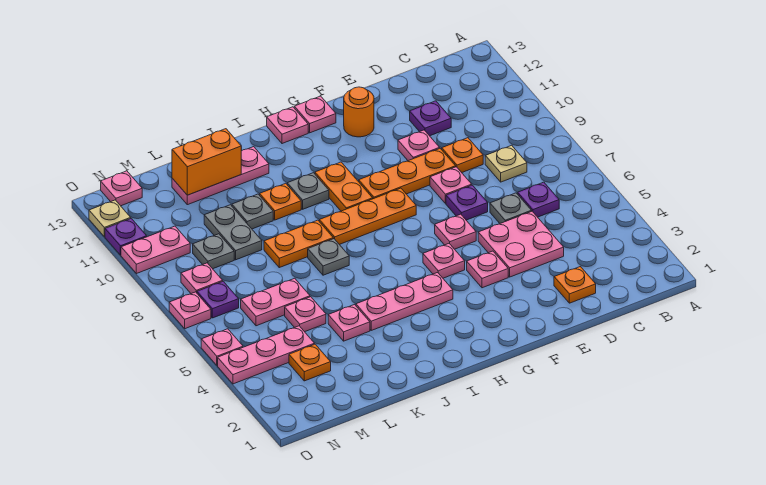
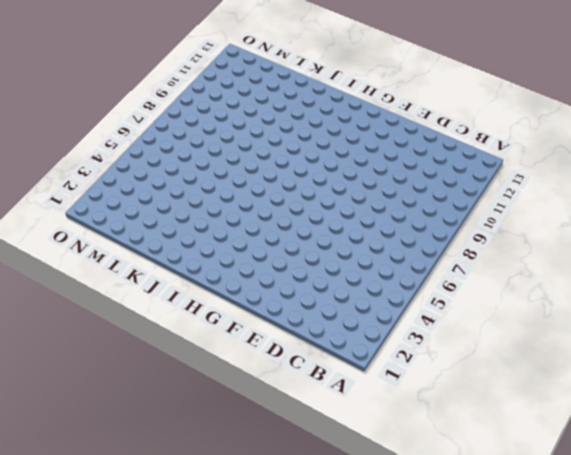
none -> purple plate C6 level 1
none -> tan plate C8 level 1
none -> orange plate D2 level 1
none -> pink plate D4:E5 level 1

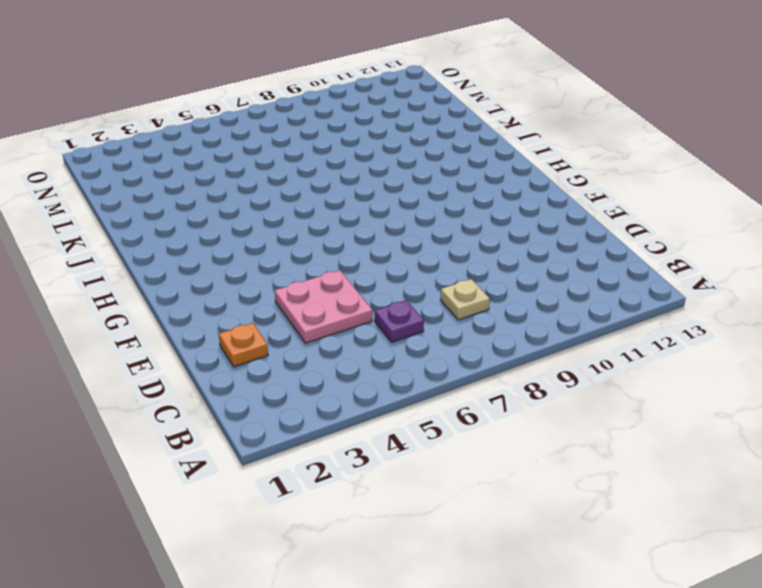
none -> grey plate D6 level 1
none -> orange plate D9 level 1
none -> purple plate D11 level 1
none -> purple plate E7 level 1

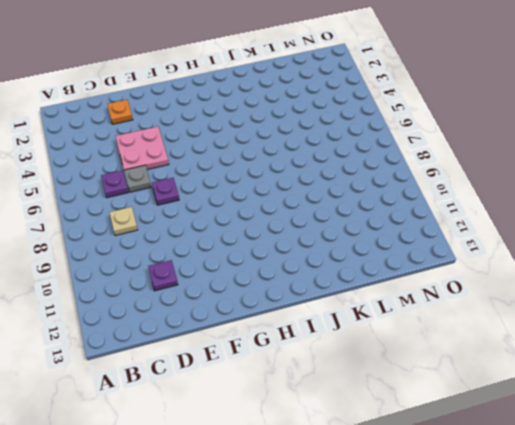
none -> orange plate D9 level 1
none -> pink plate E8 level 1
none -> orange plate E9:G9 level 1
none -> pink plate E10 level 1

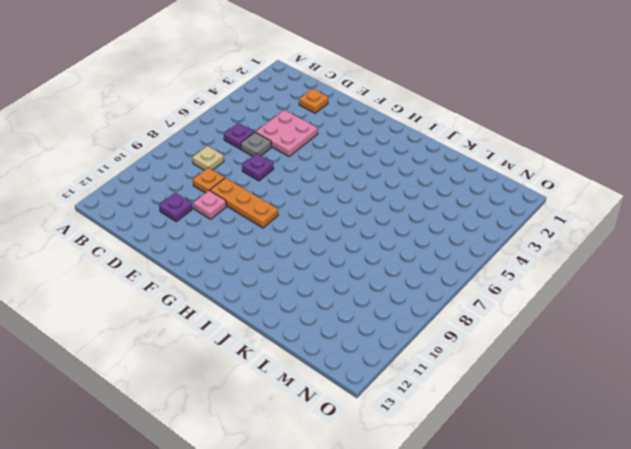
none -> pink plate E8 level 1
none -> pink plate F4 level 1
none -> pink plate F6 level 1
none -> orange round brick F12 level 1

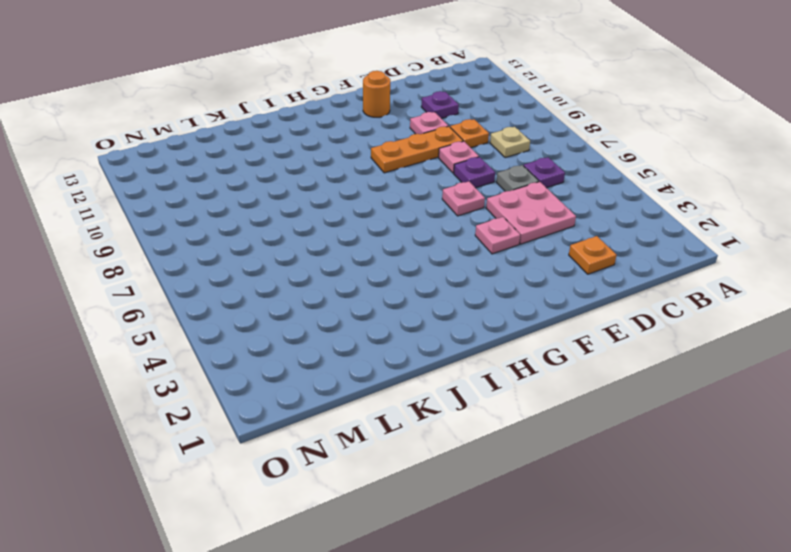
none -> pink plate G5 level 1
none -> orange plate G8:I8 level 1
none -> pink plate G13 level 1
none -> pink plate H4:J4 level 1

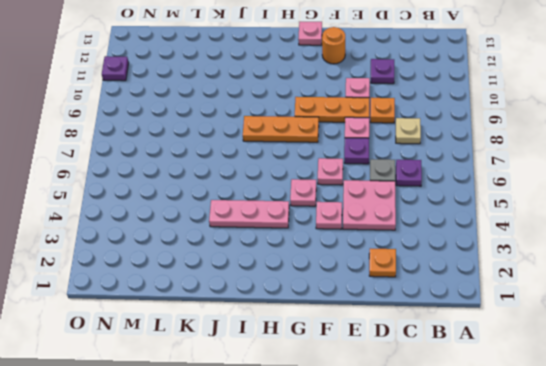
none -> orange plate H9:H10 level 1
none -> pink plate H13 level 1
none -> grey plate I10 level 1
none -> grey plate J7 level 1

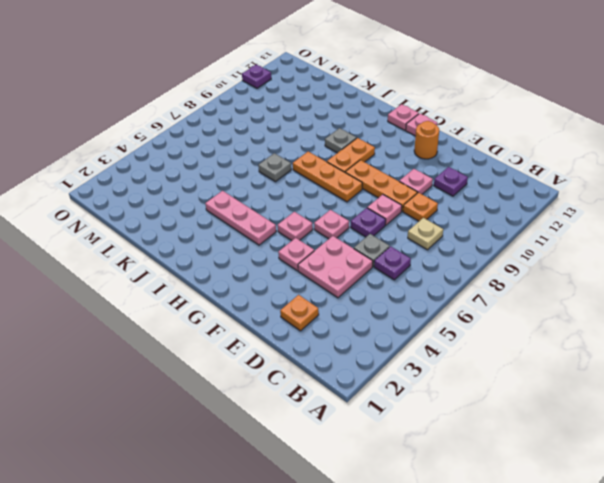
none -> orange plate J8:K8 level 1
none -> orange plate J10 level 1
none -> pink plate J12:L12 level 1
none -> pink plate K4 level 1

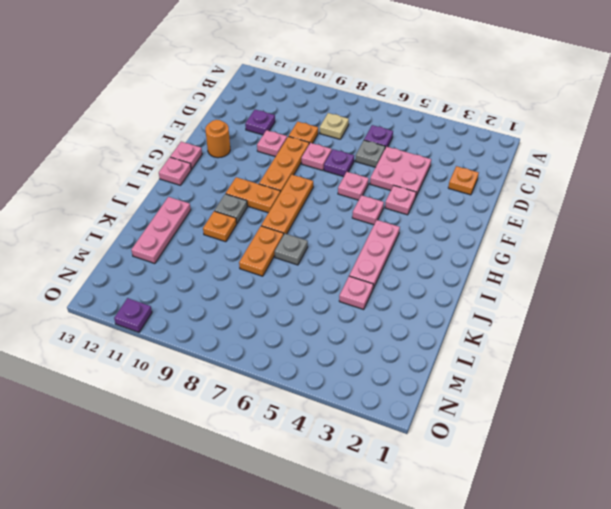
none -> grey plate K10 level 1
none -> pink plate L5 level 1
none -> pink plate L6:M6 level 1
none -> grey plate L9:L10 level 1

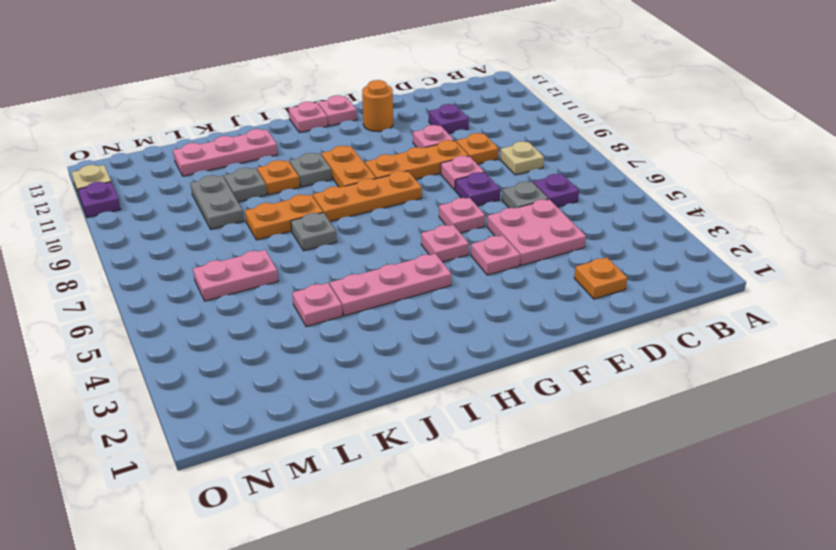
none -> pink plate L5 level 1
none -> orange plate M3 level 1
none -> pink plate M4:O4 level 1
none -> grey plate M9 level 1

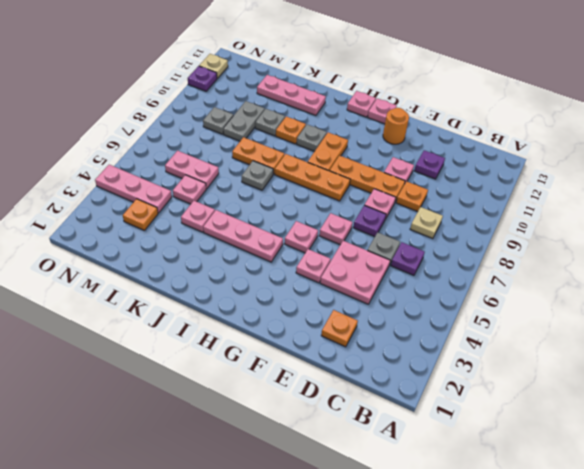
none -> purple plate N7 level 1
none -> pink plate N8 level 1
none -> pink plate N10:O10 level 1
none -> pink plate N13 level 1

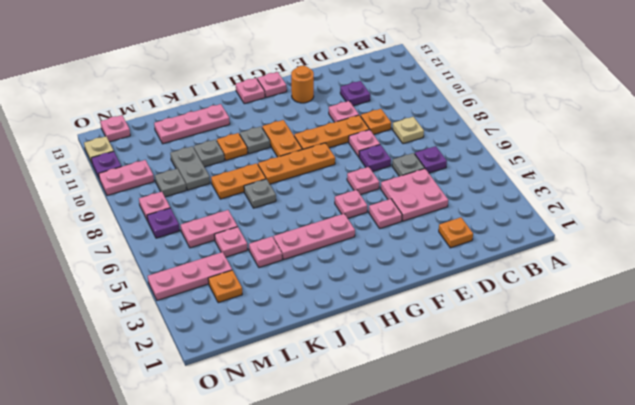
none -> pink plate O5 level 1
none -> pink plate O7 level 1
none -> orange brick K12:L12 level 2

